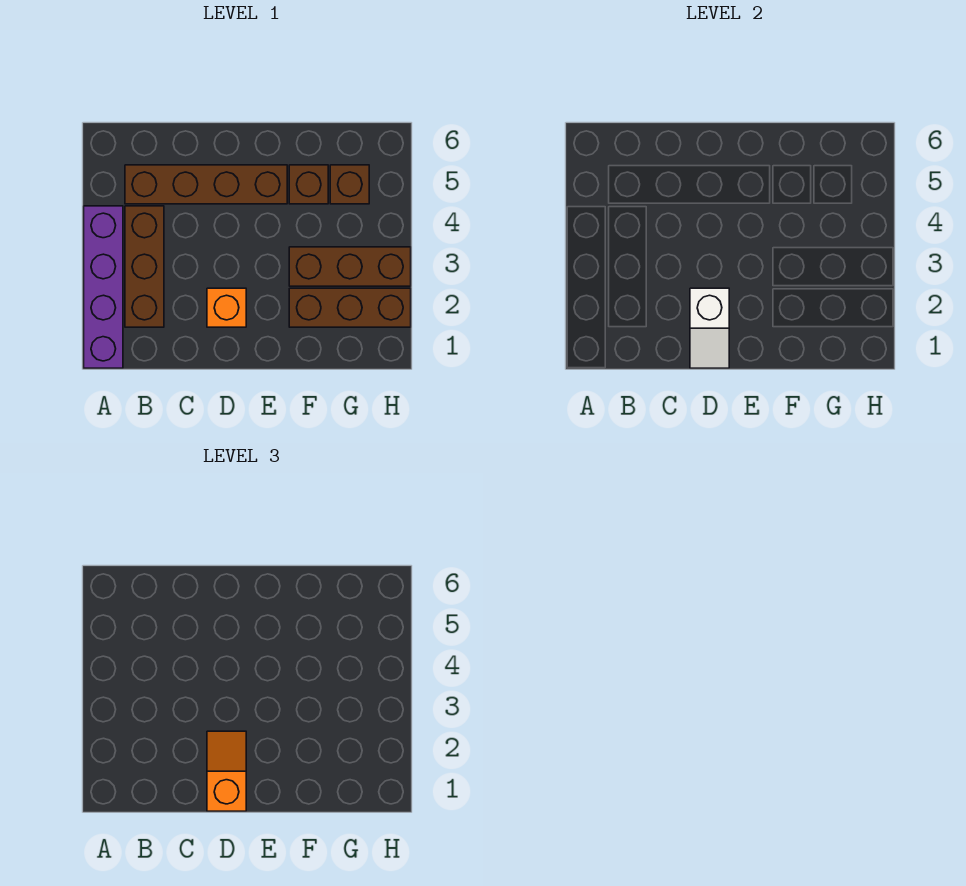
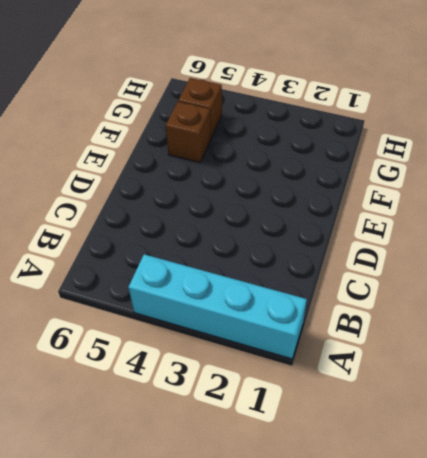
cyan brick A1:A4 level 1 -> purple brick A1:A4 level 1
none -> brown brick B2:B4 level 1
none -> brown brick B5:E5 level 1

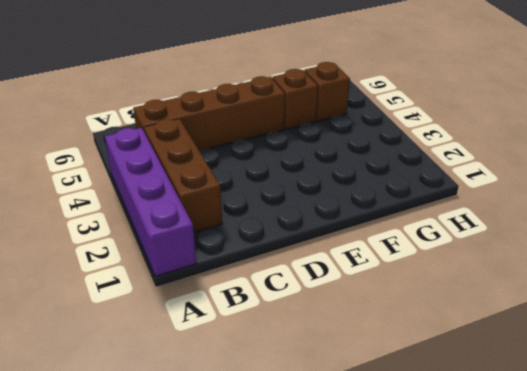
none -> orange brick D2 level 1
none -> brown brick F2:H2 level 1

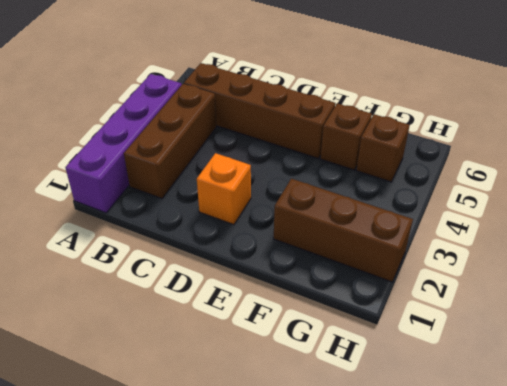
none -> brown brick F3:H3 level 1
none -> white slope D1:D2 level 2 top 2

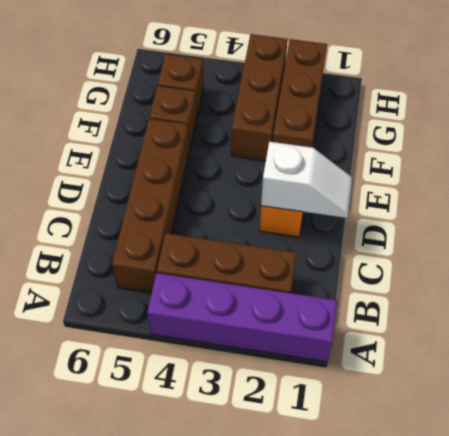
none -> orange slope D1:D2 level 3 top 1

